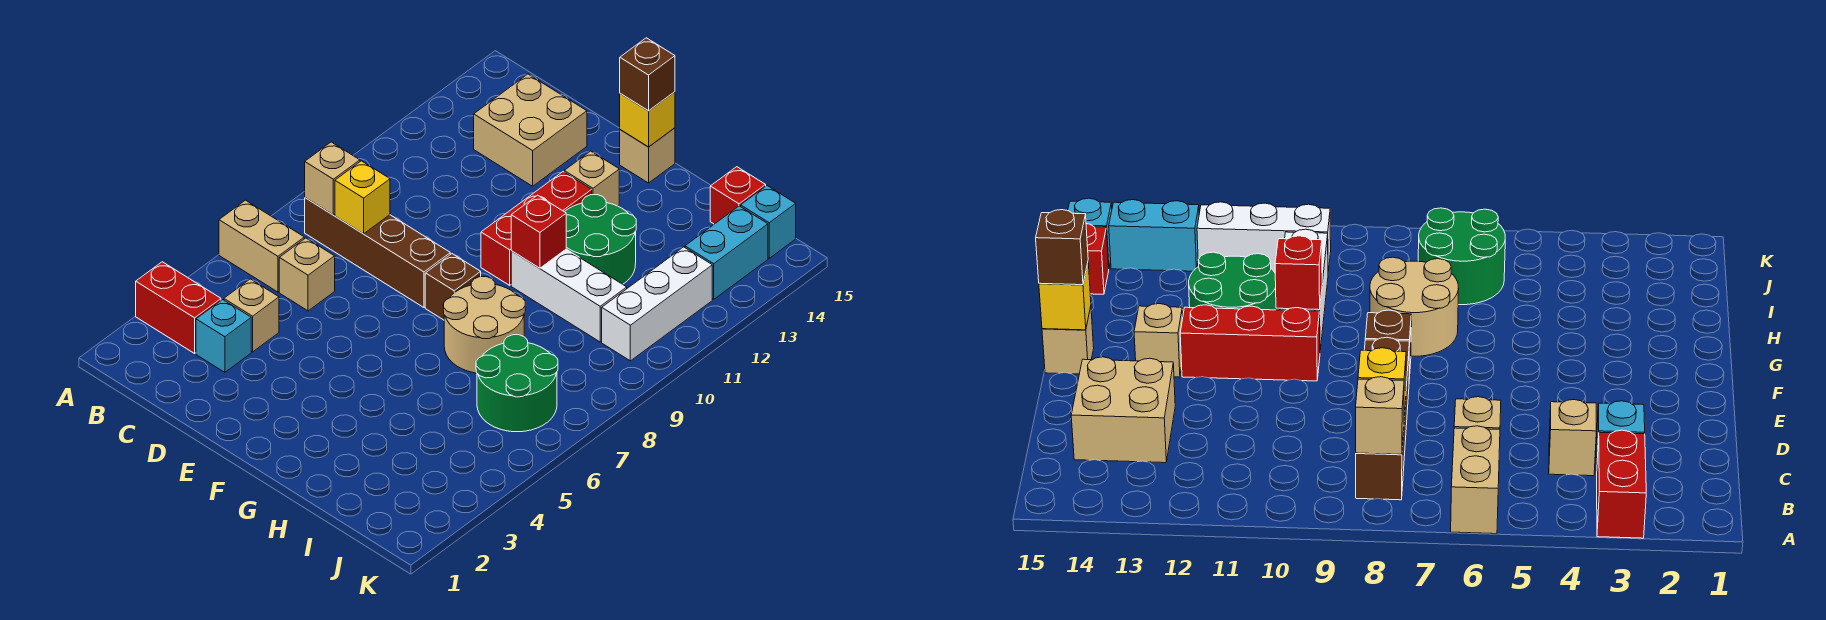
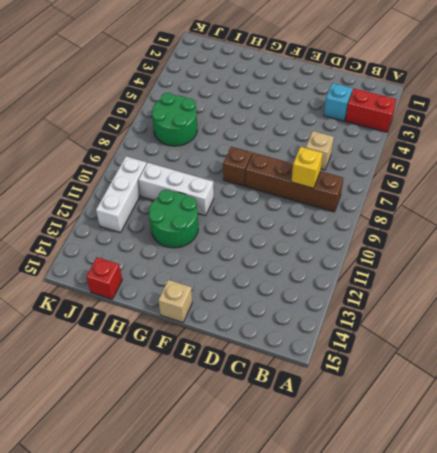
none -> tan brick A6:B6 level 1
none -> tan brick C4 level 1
none -> tan brick C13:D14 level 1

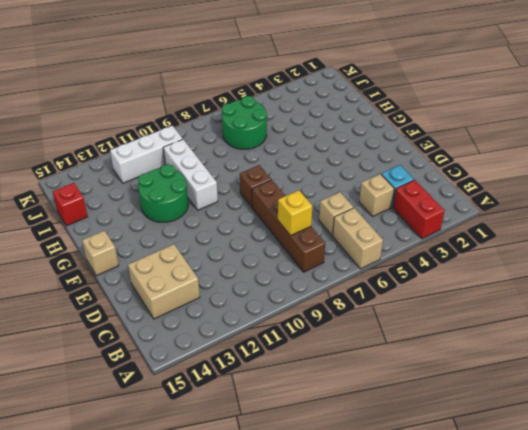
none -> red brick F10:F12 level 1
none -> tan brick F13 level 1
none -> tan round brick G7:H8 level 1

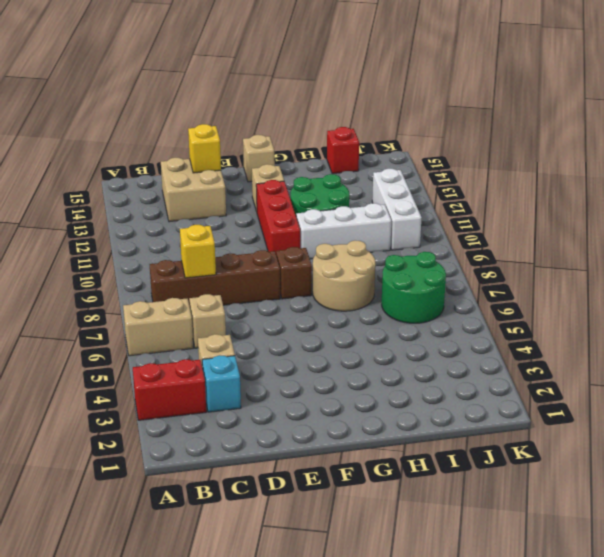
yellow brick D14 level 2 -> yellow brick F15 level 2
none -> cyan brick J13:J14 level 1
none -> cyan brick J15 level 1
none -> tan brick B8 level 2

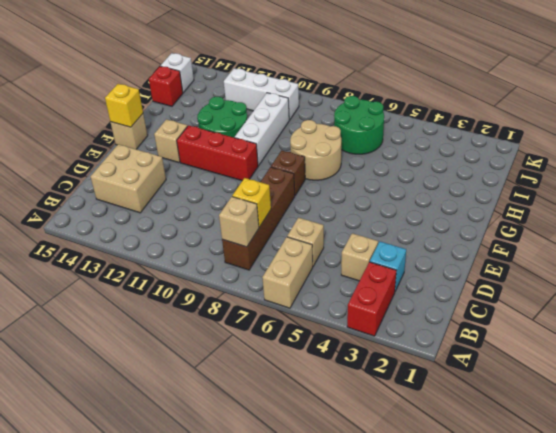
white brick J15 level 1 -> cyan brick J15 level 1
none -> cyan brick J13:J14 level 1
none -> red brick G10 level 2
none -> brown brick F15 level 3

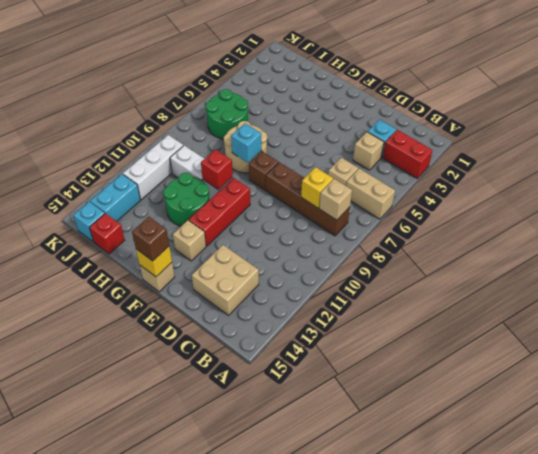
cyan brick G8 level 2 -> none

